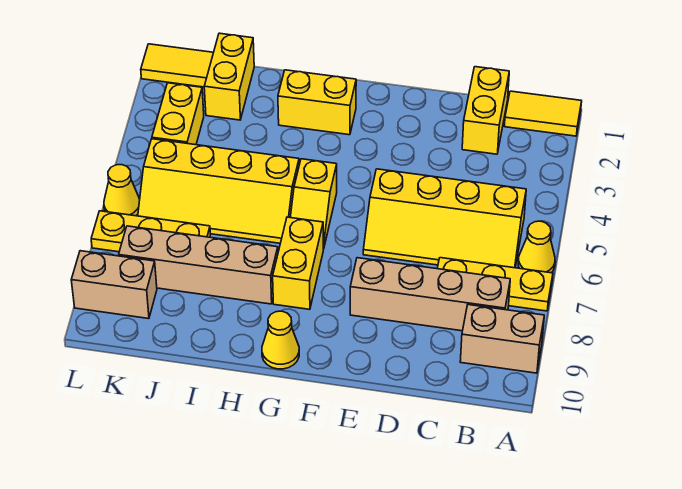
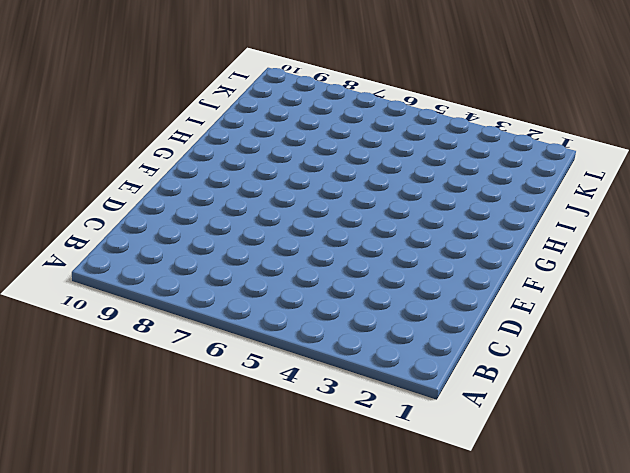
none -> yellow tile A1:B1 level 1
none -> yellow cone A6 level 1
none -> yellow plate A7:C7 level 1

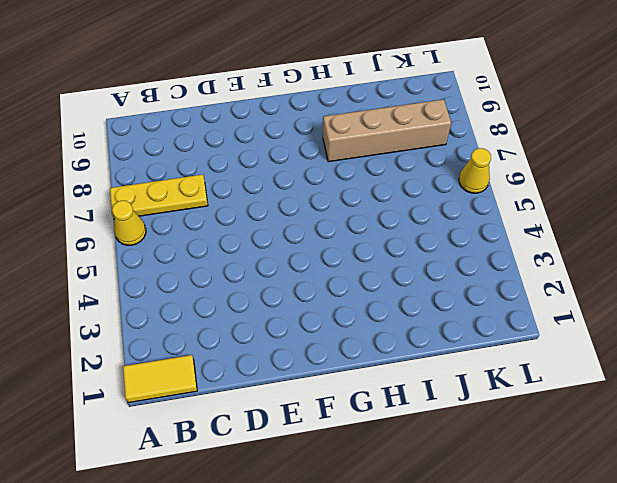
none -> tan brick A9:B9 level 1
none -> yellow slope B5:E6 level 1 top 5
none -> tan brick B8:E8 level 1

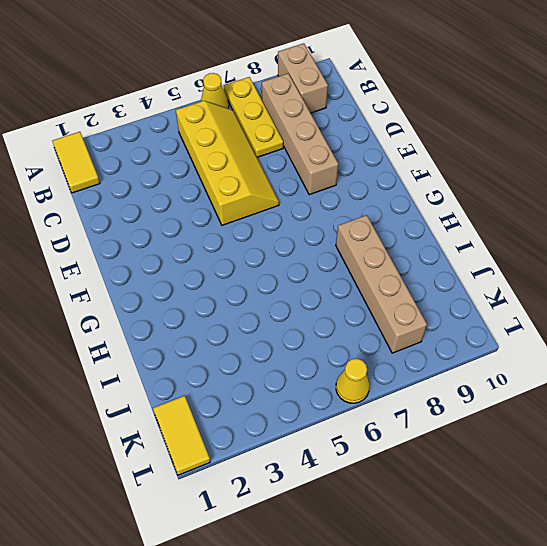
none -> yellow brick C1:C2 level 1
none -> yellow brick G2:H2 level 1
none -> yellow slope G5:G6 level 1 top 5

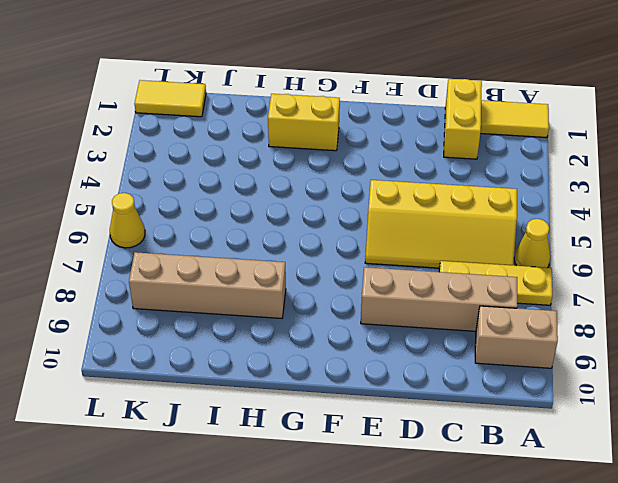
none -> yellow slope G5:G6 level 1 top 5
none -> yellow brick G7:G8 level 1
none -> yellow cone G10 level 1

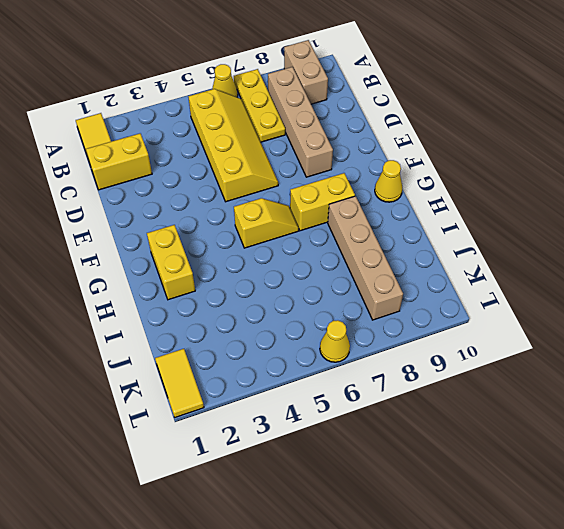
none -> yellow slope H5:K6 level 1 top 5
none -> yellow brick J1:J2 level 1
none -> yellow plate J7:L7 level 1

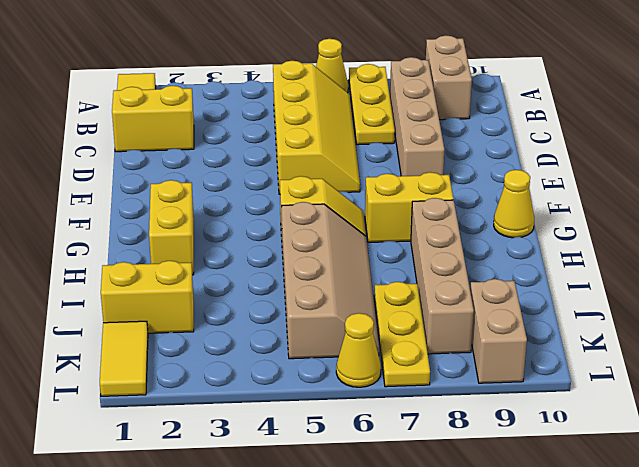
tan slope H5:K6 level 1 top 5 -> yellow slope H5:K6 level 1 top 5
none -> yellow brick K3:K4 level 1

